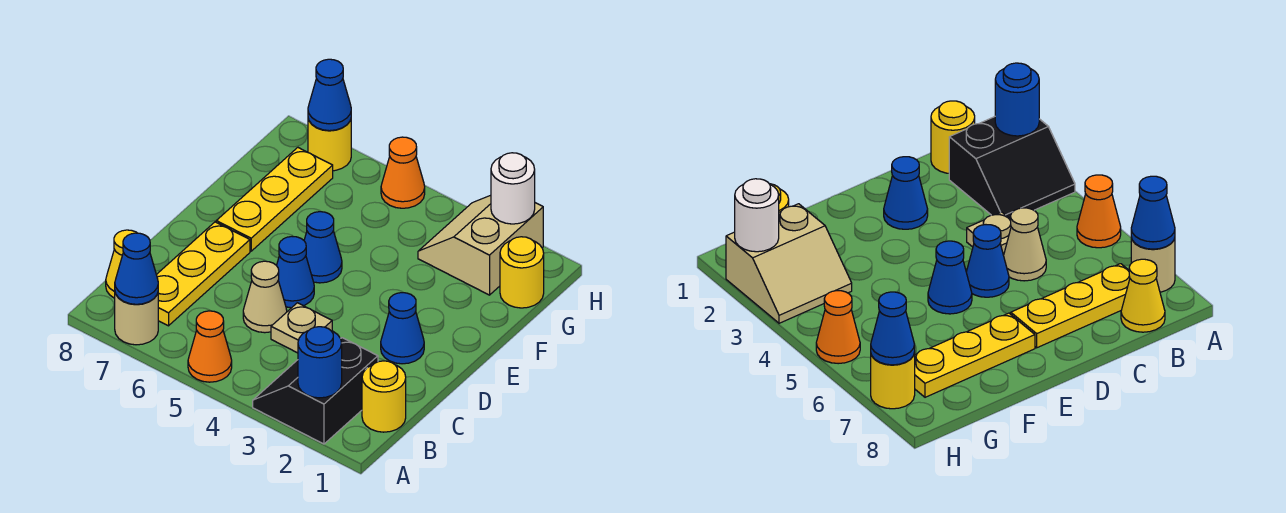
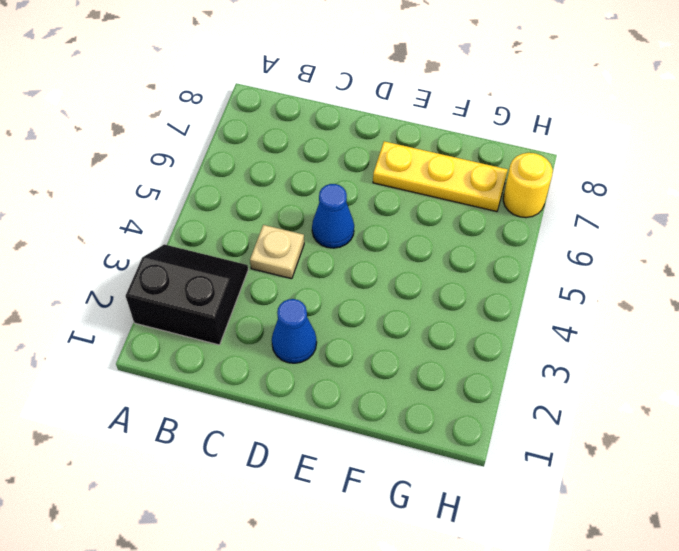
none -> orange cone A5 level 1
none -> tan round brick A7 level 1
none -> yellow round brick B1 level 1

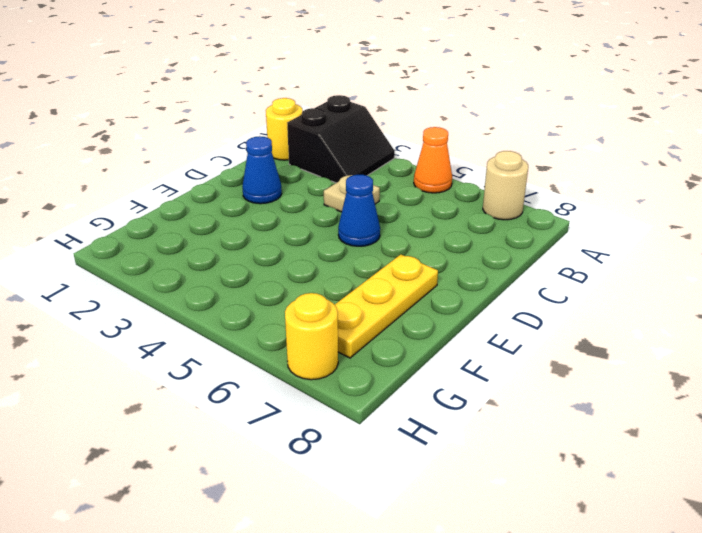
none -> yellow plate B7:D7 level 1
none -> yellow cone B8 level 1
none -> tan cone C5 level 1

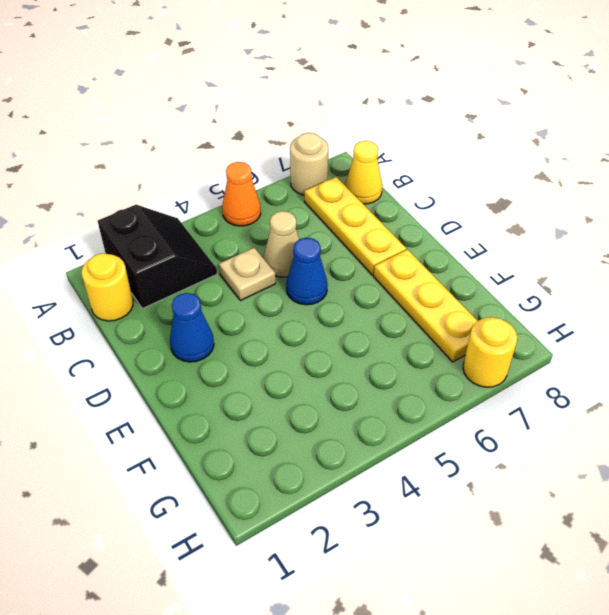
none -> blue cone E5 level 1
none -> yellow round brick G1 level 1
none -> tan slope G2:H3 level 1 top 2

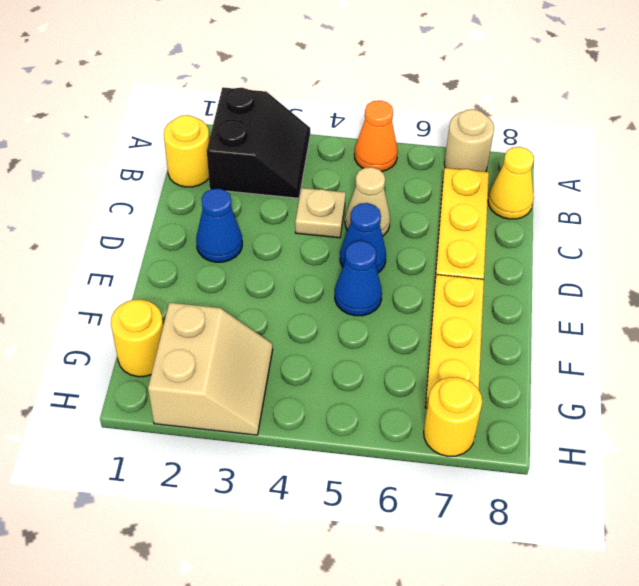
none -> orange cone H5 level 1
none -> blue round brick A2 level 2
none -> blue cone A7 level 2

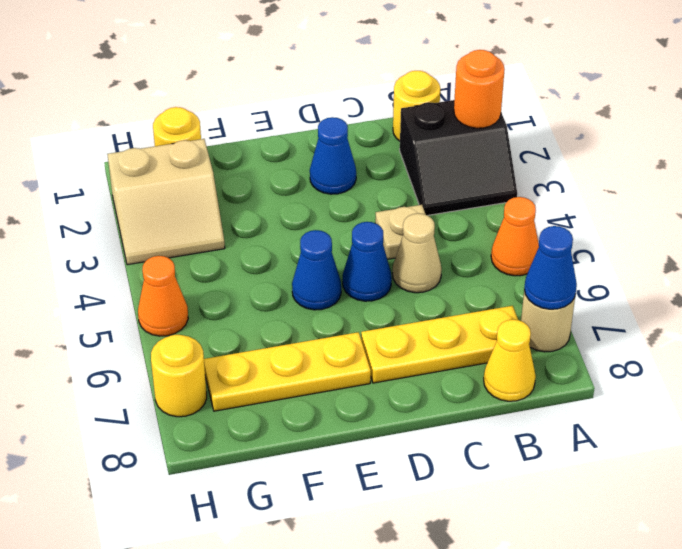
orange round brick A2 level 2 -> blue round brick A2 level 2
none -> white round brick H2 level 2
none -> blue cone H7 level 2

